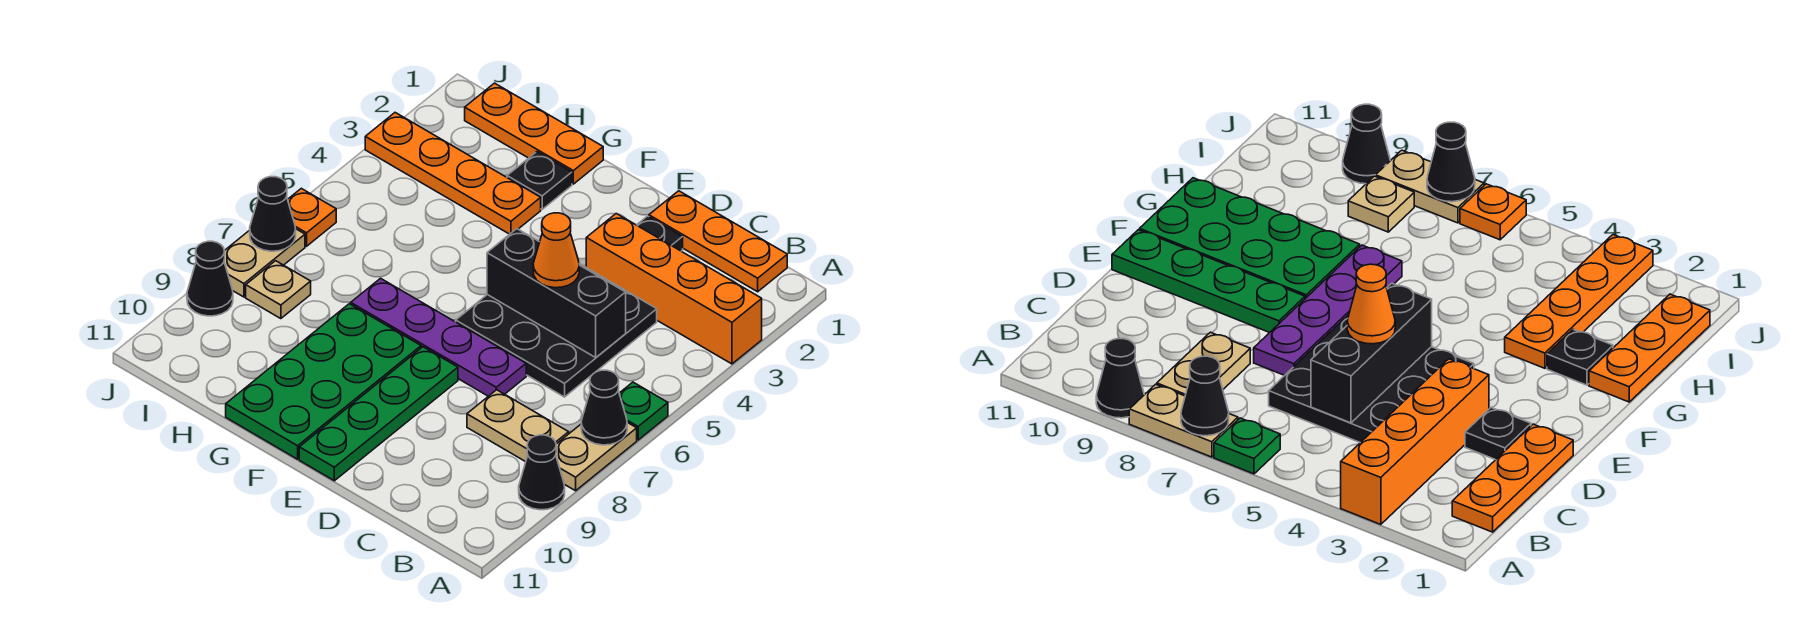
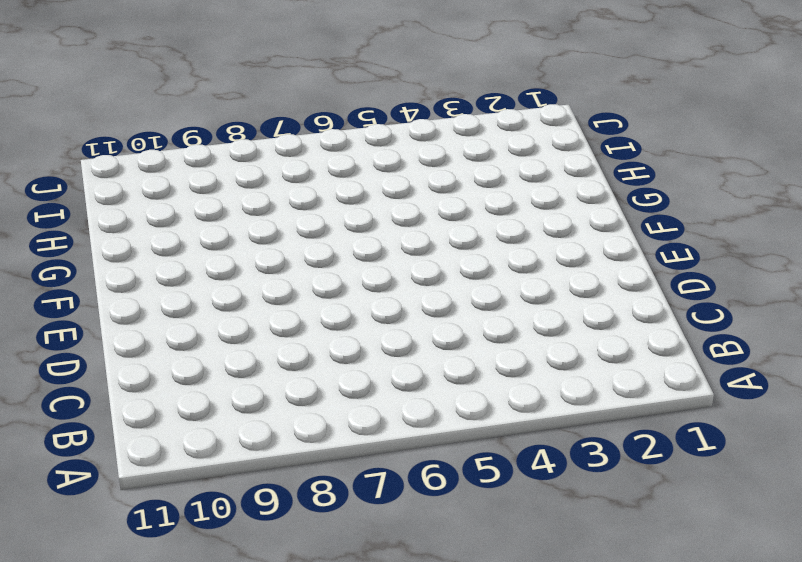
none -> orange brick A3:D3 level 1
none -> green plate A6 level 1
none -> tan plate A7:A8 level 1

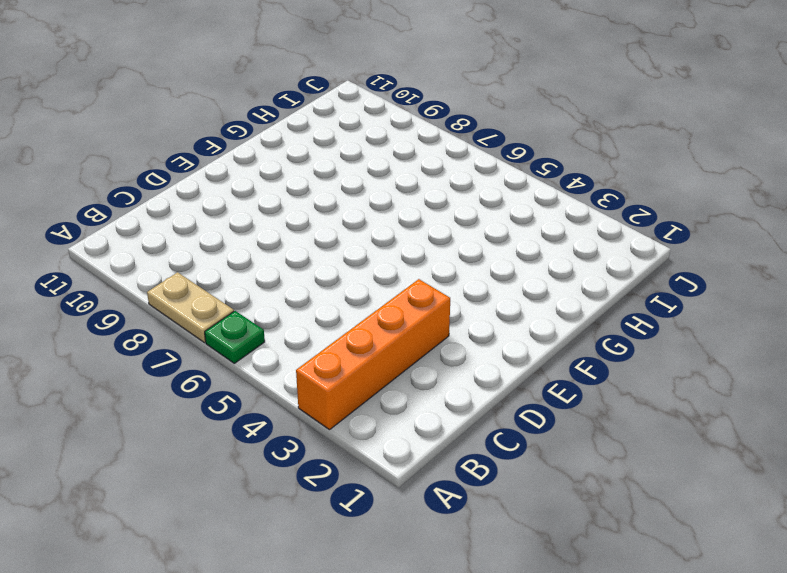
none -> black cone A9 level 1
none -> orange plate B1:D1 level 1
none -> tan plate B8:C8 level 1

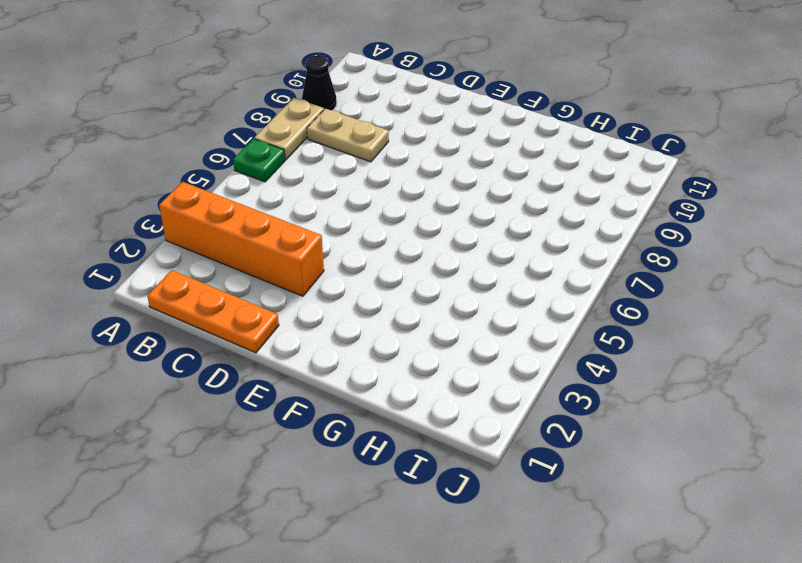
none -> black plate C4:E6 level 1
none -> black plate D2 level 1
none -> purple plate D7:G7 level 1

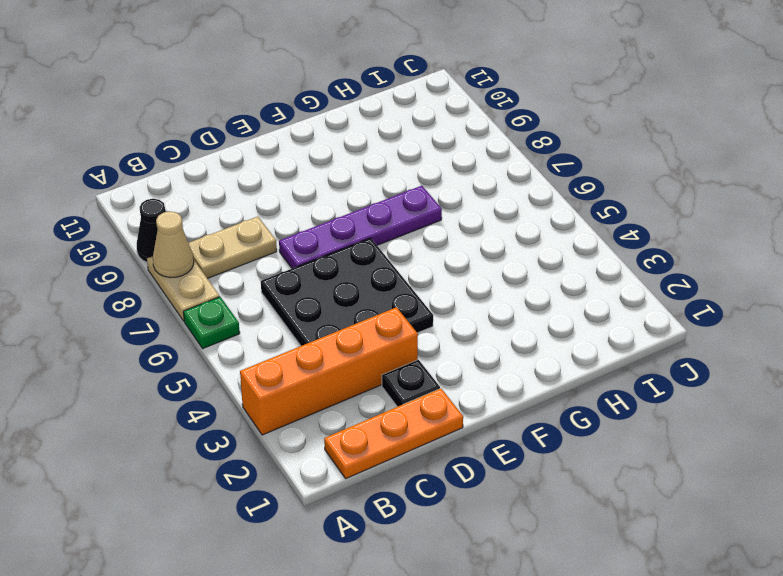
tan cone A8 level 2 -> none
none -> green plate E8:E11 level 1
none -> green plate F8:G11 level 1
none -> orange plate G1:I1 level 1

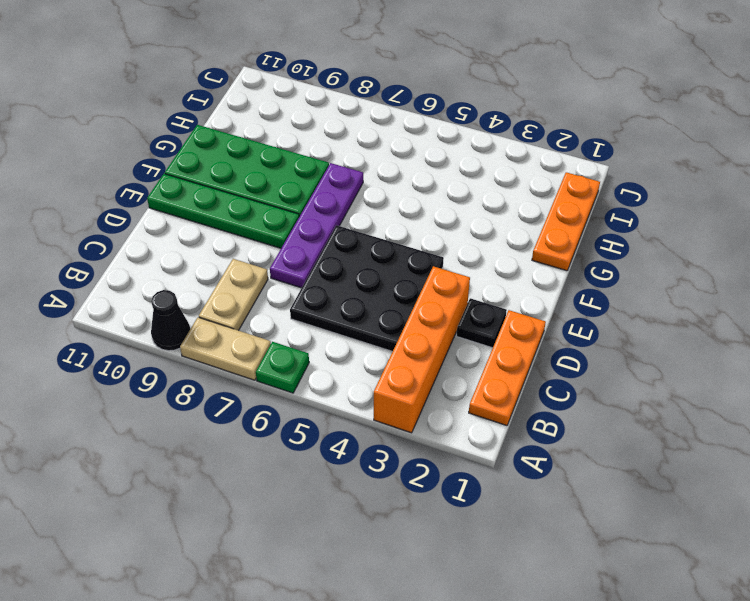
none -> black plate G2 level 1
none -> orange plate G3:J3 level 1
none -> tan plate I8 level 1

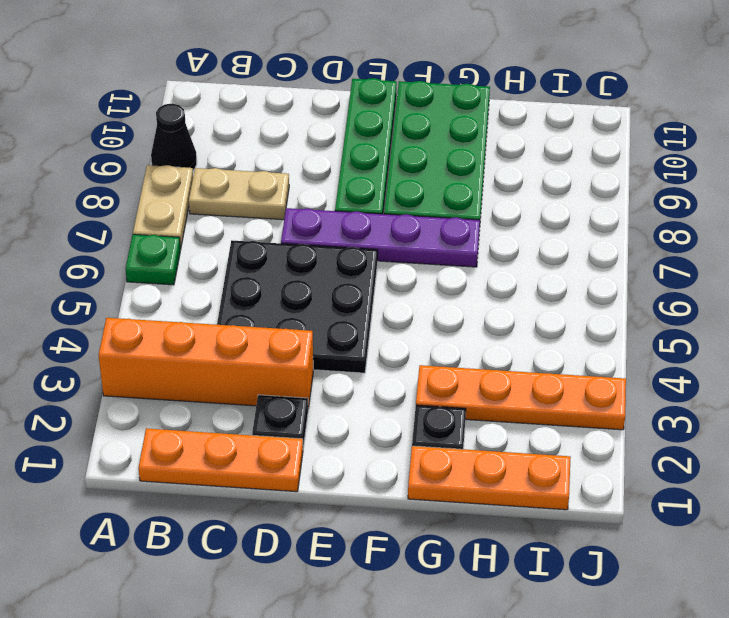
none -> tan plate I8 level 1
none -> orange plate J6 level 1
none -> tan plate J7:J8 level 1

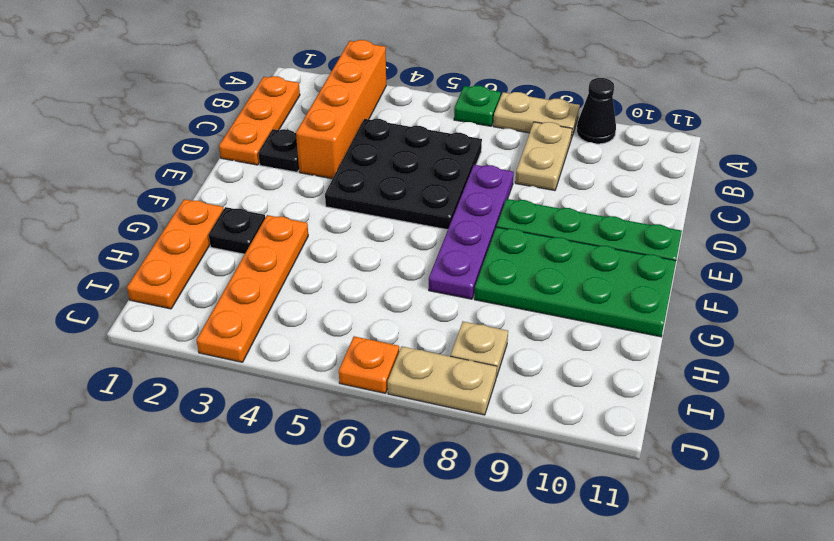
none -> black cone J9 level 1
none -> black cone A7 level 2
none -> black brick C5:E5 level 2

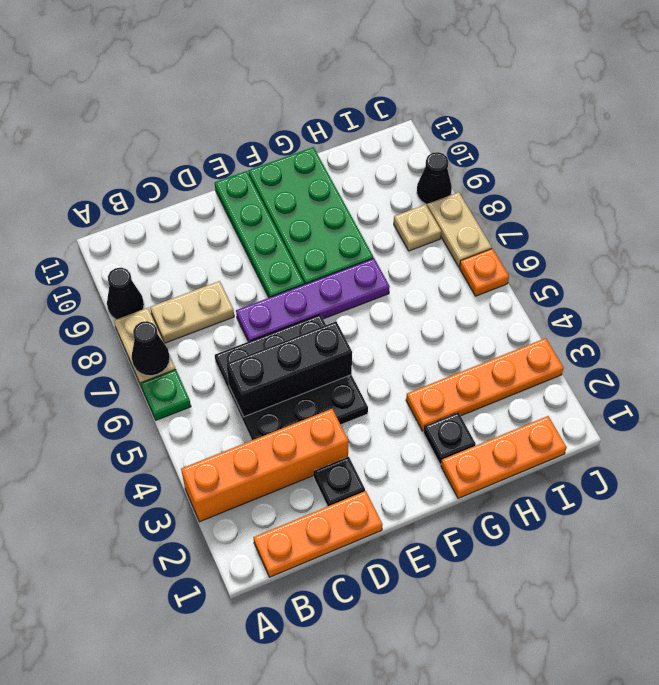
none -> black cone J7 level 2
none -> orange cone D5 level 3

